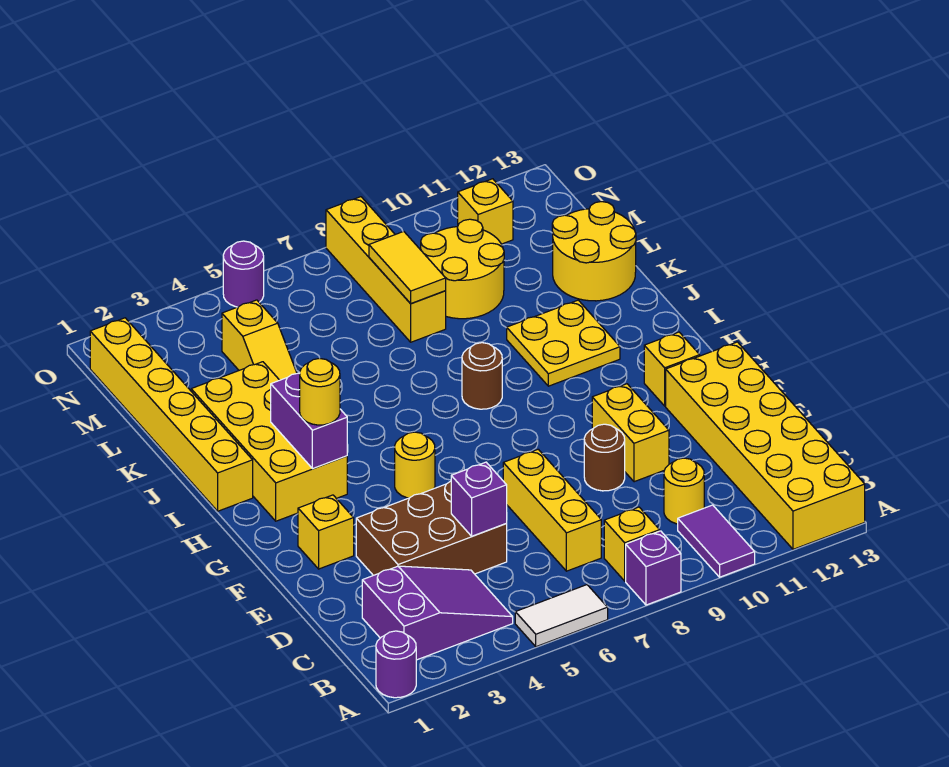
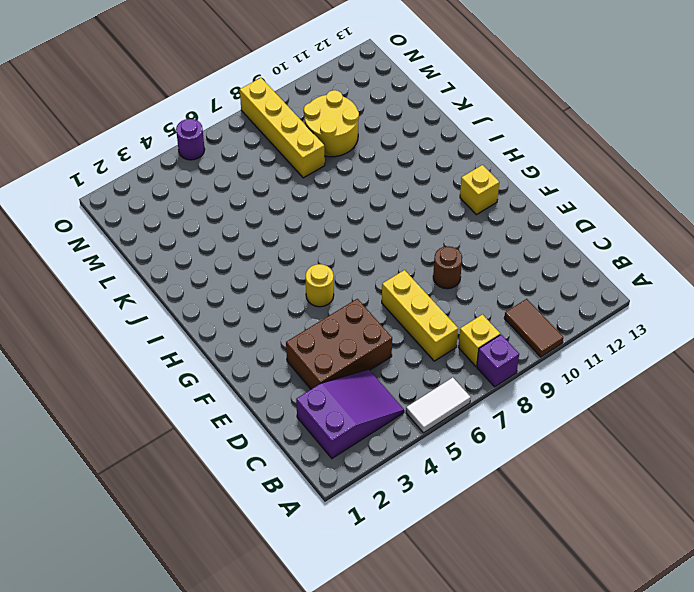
brown tile A10:B10 level 1 -> purple tile A10:B10 level 1
none -> purple round brick A1 level 1
none -> yellow brick A12:F13 level 1
none -> yellow round brick C10 level 1

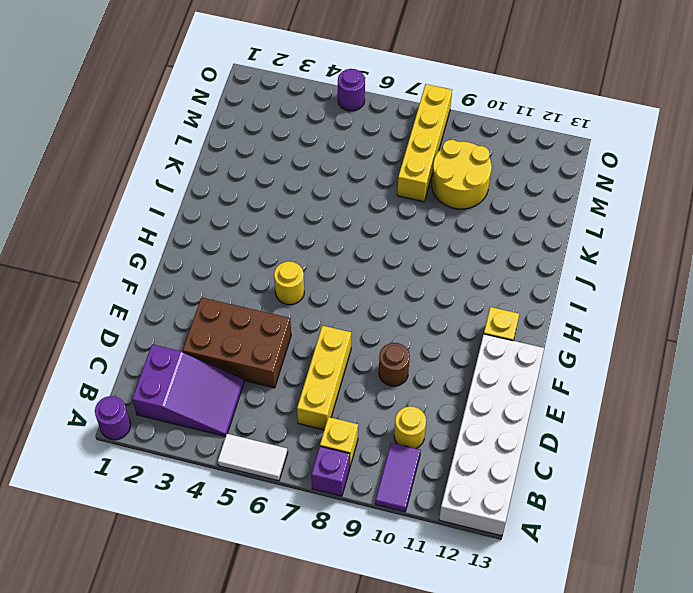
white brick A12:F13 level 1 -> yellow brick A12:F13 level 1
none -> yellow brick E10:F10 level 1
none -> yellow brick F2 level 1
none -> yellow brick H2:K3 level 1

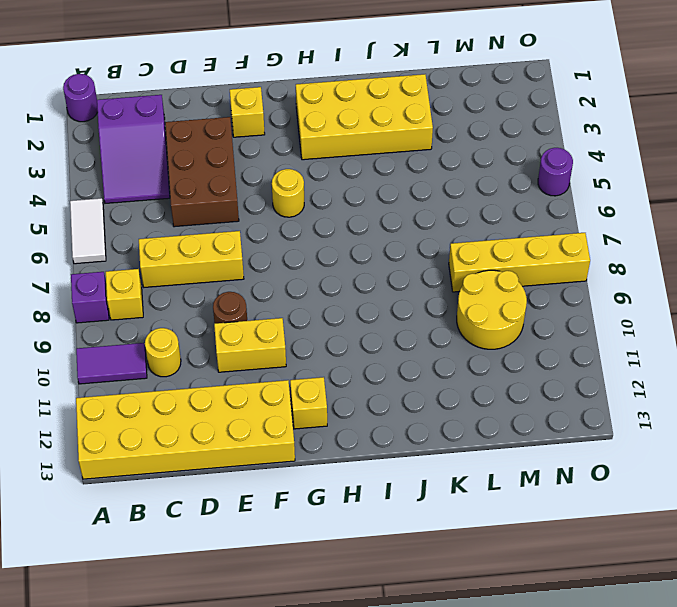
none -> yellow brick I1:N1 level 1
none -> brown round brick I8 level 1
none -> yellow plate I10:J11 level 1

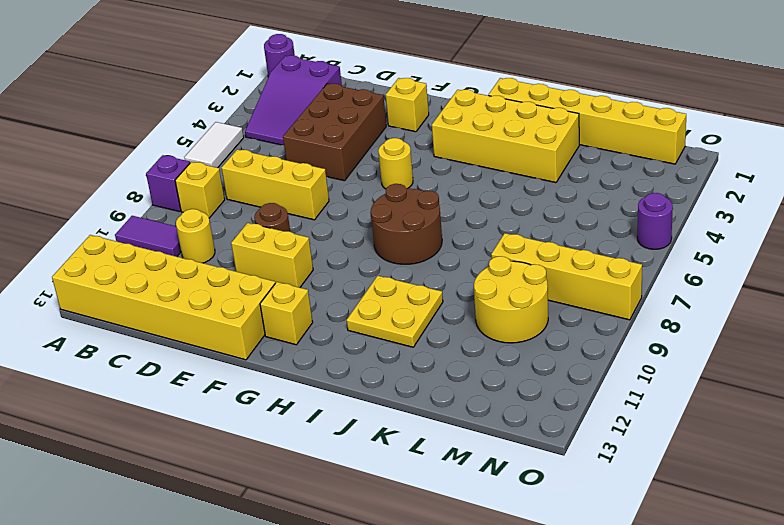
brown round brick H7:I8 level 1 -> brown round brick I8 level 1
none -> yellow round brick K12:L13 level 1
none -> yellow slope L4:M4 level 1 top M
none -> yellow brick N11 level 1

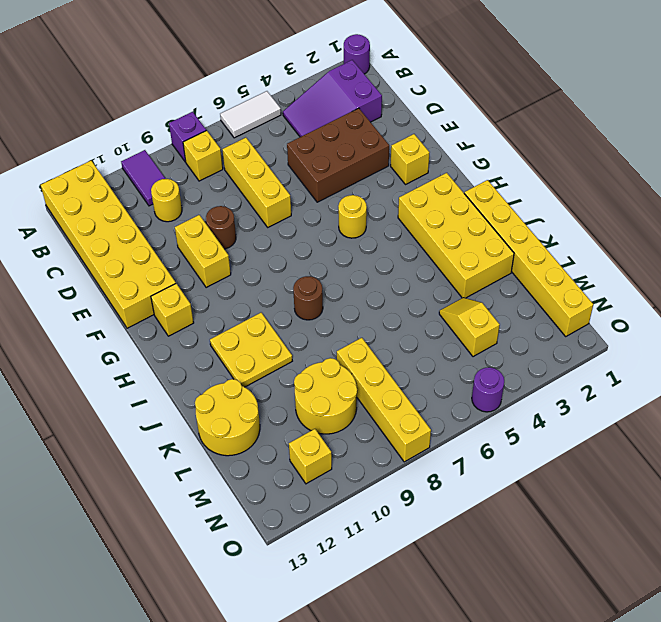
none -> purple brick D5 level 2
none -> purple brick H3:I3 level 2
none -> yellow tile L8:M8 level 2

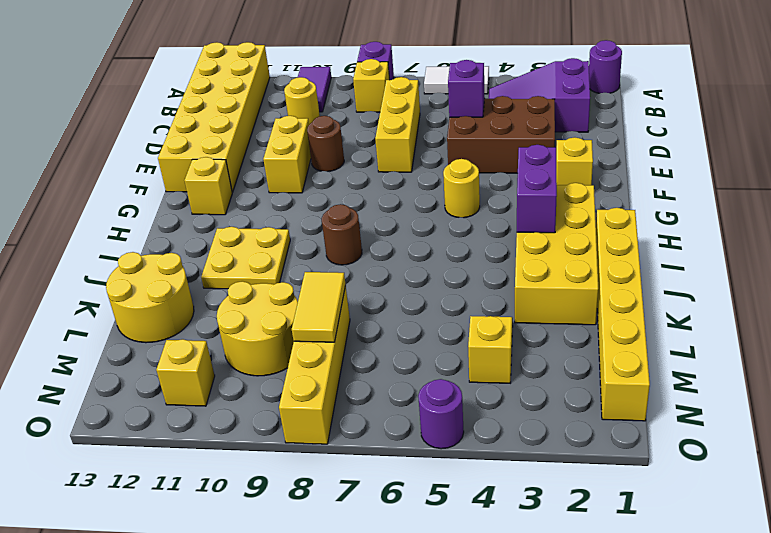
none -> yellow round brick H3 level 3

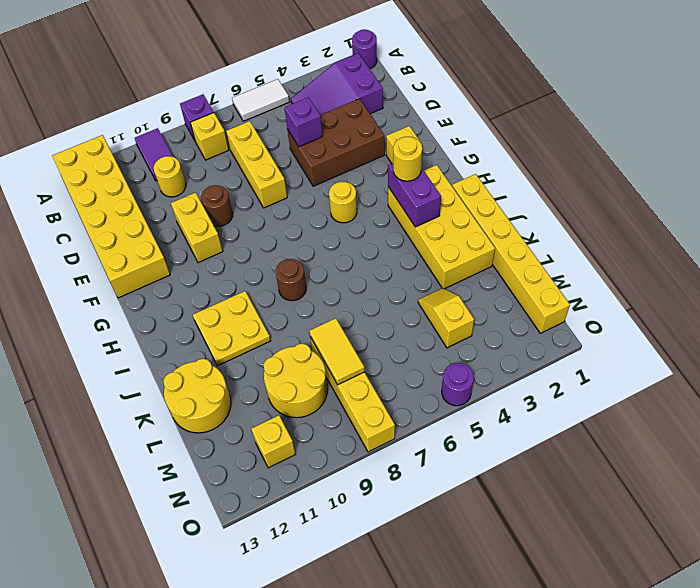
none -> yellow brick G12 level 1

